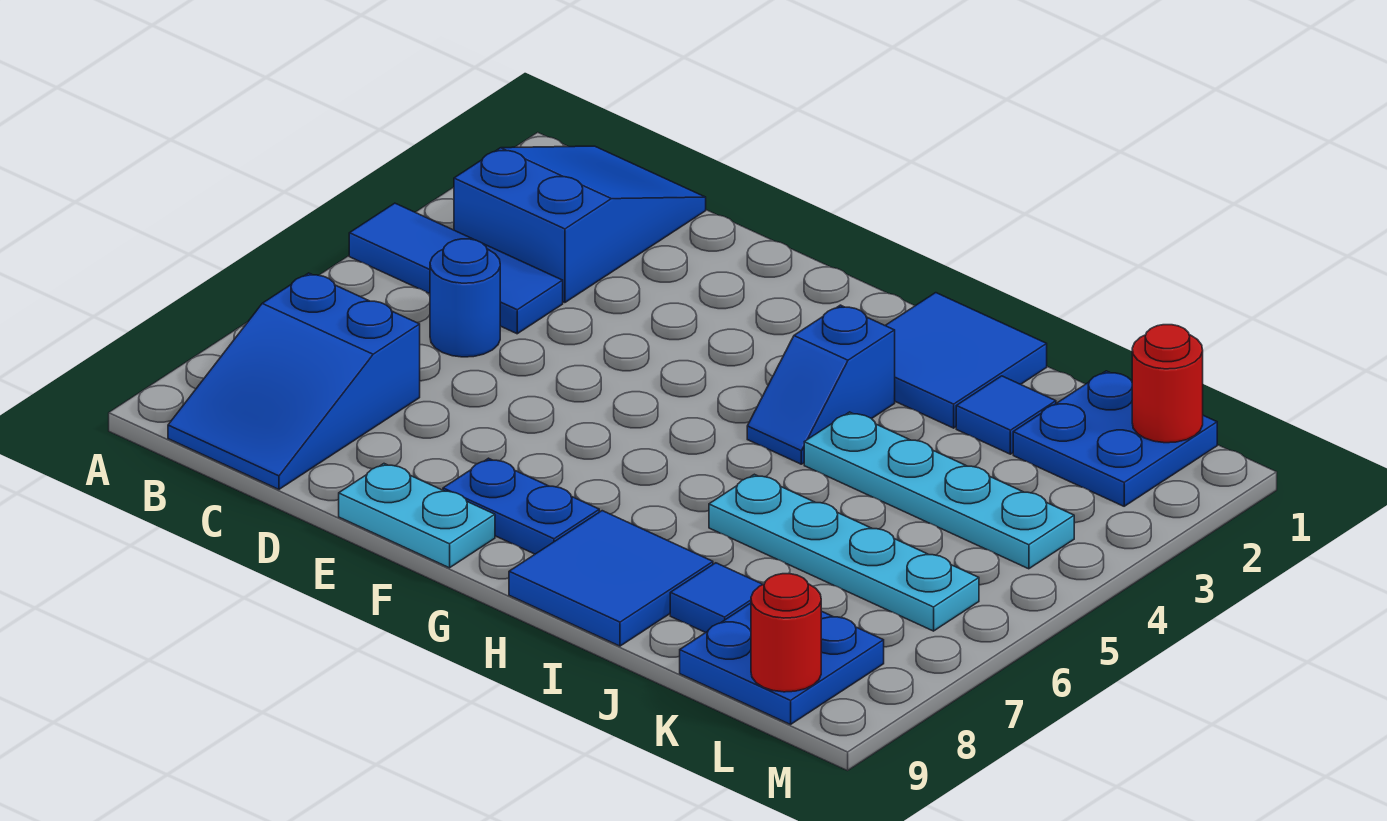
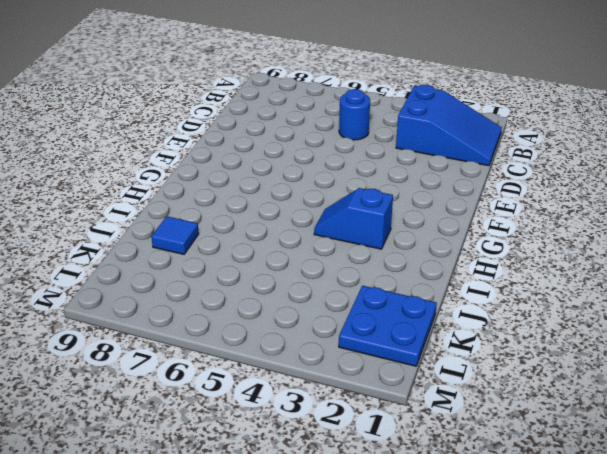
none -> blue tile A4:C4 level 1
none -> blue slope B7:C9 level 1 top 7
none -> cyan plate E9:F9 level 1

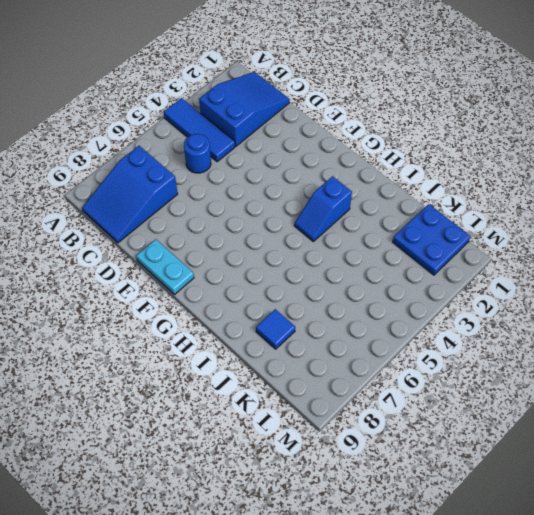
none -> blue plate F8:G8 level 1
none -> blue tile H1:I2 level 1
none -> blue tile H8:I9 level 1

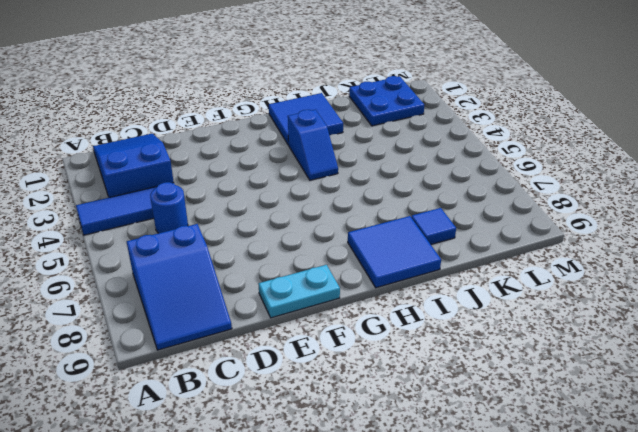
none -> blue plate F8:G8 level 1
none -> cyan plate I4:L4 level 1
none -> cyan plate I6:L6 level 1

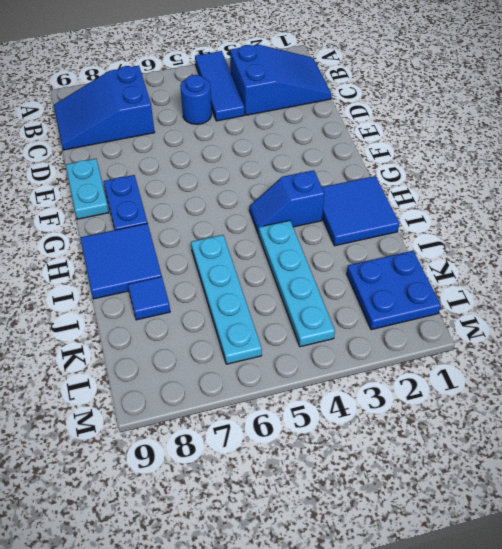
none -> blue tile J2 level 1
none -> blue plate K8:L9 level 1
none -> red round brick L1 level 2

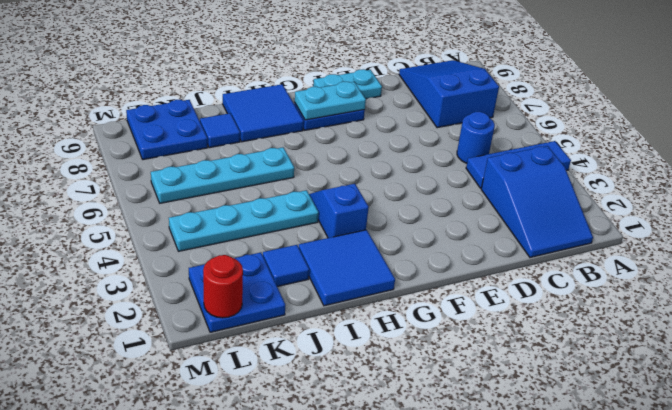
cyan plate F8:G8 level 2 -> none
none -> red round brick L9 level 2

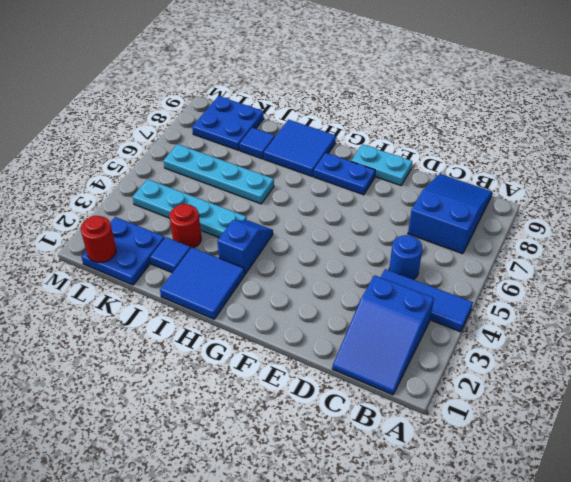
red round brick J3 level 1 -> red round brick L9 level 2

